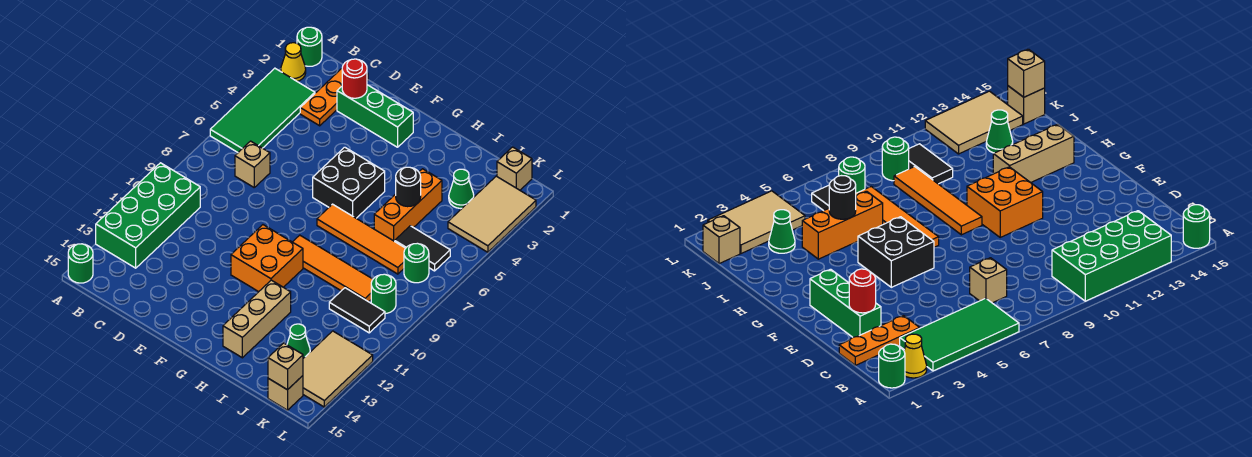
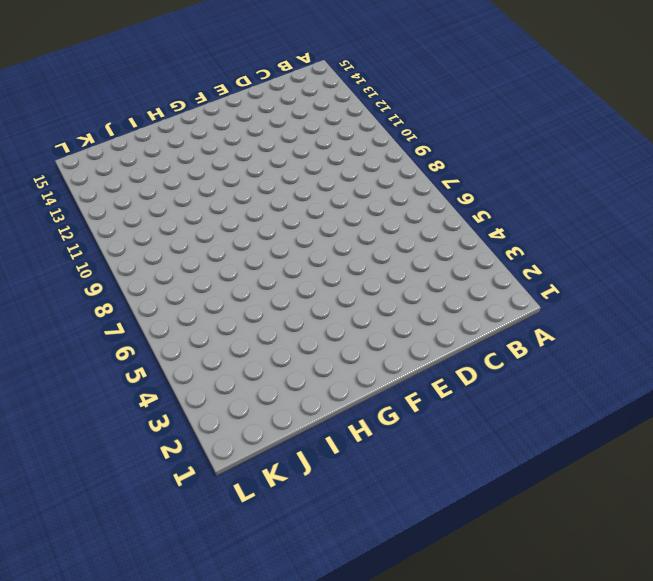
none -> green round brick A1 level 1
none -> yellow cone A2 level 1
none -> green tile A3:B6 level 1

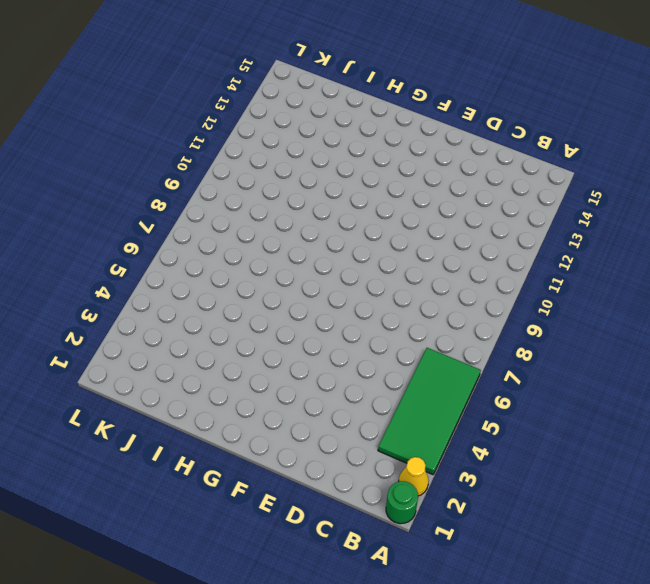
none -> green brick A10:B13 level 1
none -> green round brick A15 level 1
none -> orange plate C1:C3 level 1

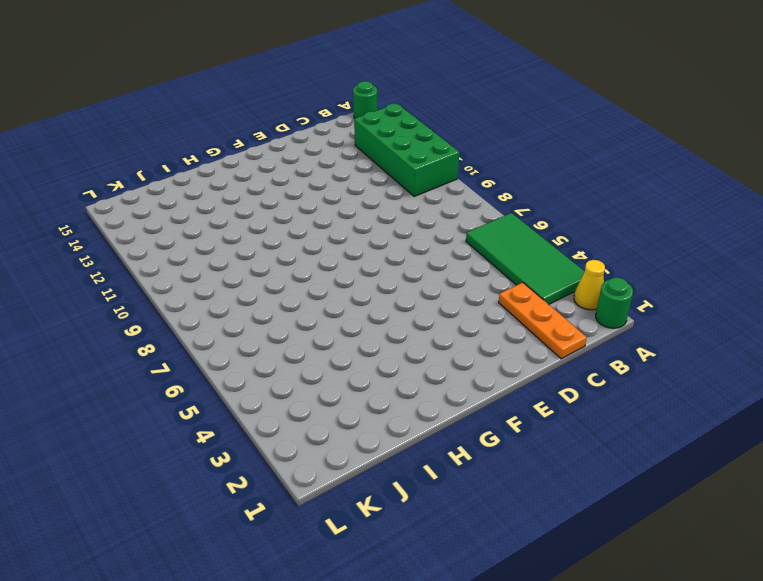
none -> tan brick C7 level 1
none -> green brick D2:F2 level 1
none -> black brick F5:G6 level 1

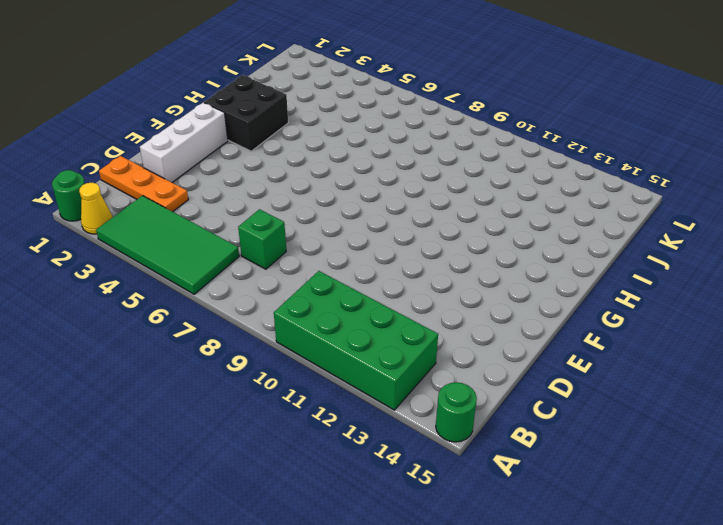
green brick C7 level 1 -> tan brick C7 level 1
white brick D2:F2 level 1 -> green brick D2:F2 level 1
black brick G2:H3 level 1 -> black brick F5:G6 level 1
none -> orange brick F10:G11 level 1
none -> orange tile G7:J7 level 1
none -> orange tile G9:J9 level 1

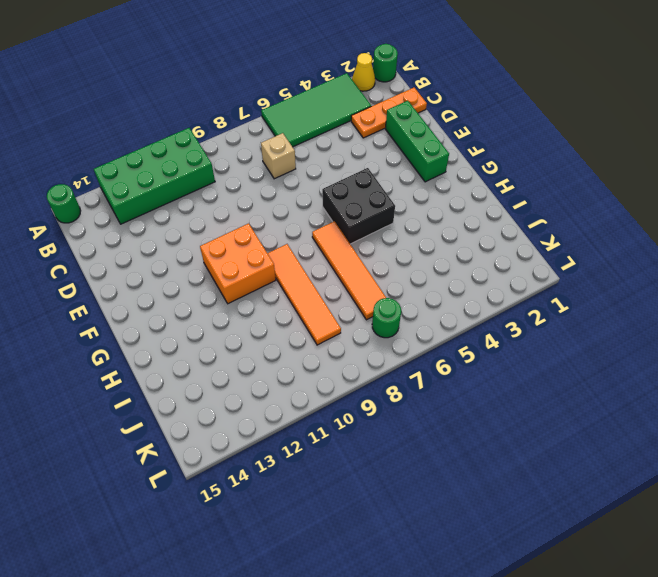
none -> tan brick H12:H14 level 1
none -> orange brick I4:I6 level 1
none -> green cone J3 level 1

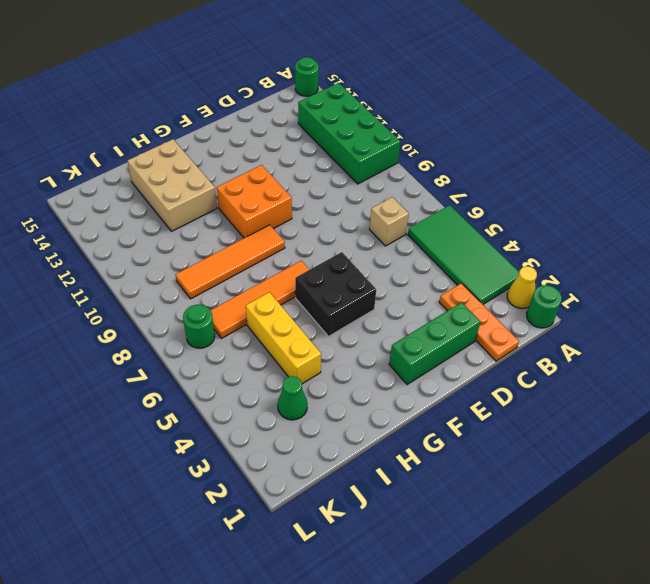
tan brick H12:I14 level 1 -> tan brick H12:H14 level 1
yellow brick I4:I6 level 1 -> orange brick I4:I6 level 1
none -> black tile J6:K6 level 1
none -> black tile J10:K10 level 1
none -> green cone J13 level 1

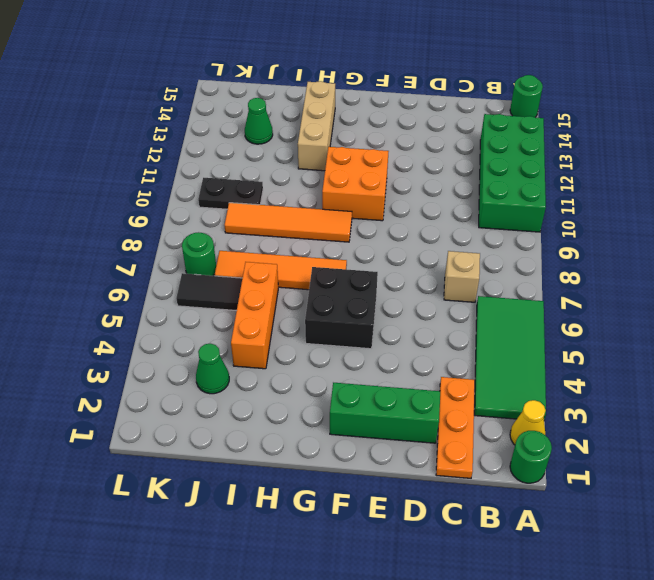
black plate J10:K10 level 1 -> black tile J10:K10 level 1
none -> tan brick K1 level 1
none -> tan tile K2:L4 level 1
none -> green round brick K9 level 1

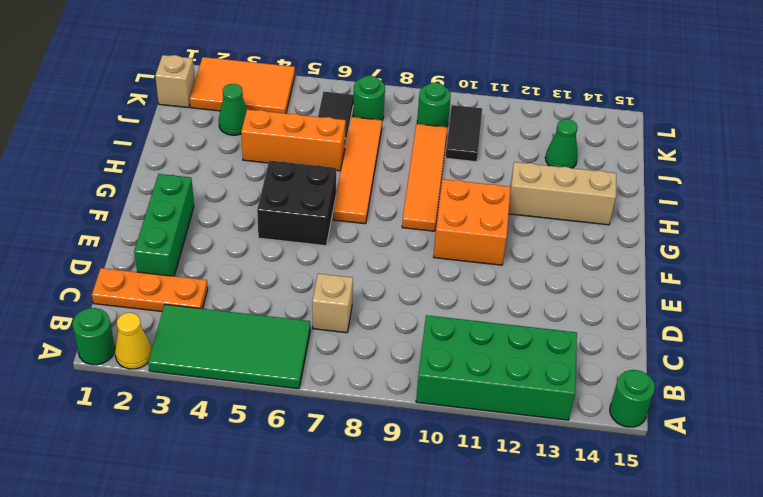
orange tile K2:L4 level 1 -> tan tile K2:L4 level 1
none -> tan tile K12:L14 level 1
none -> tan brick K15 level 1
none -> red round brick D2 level 2

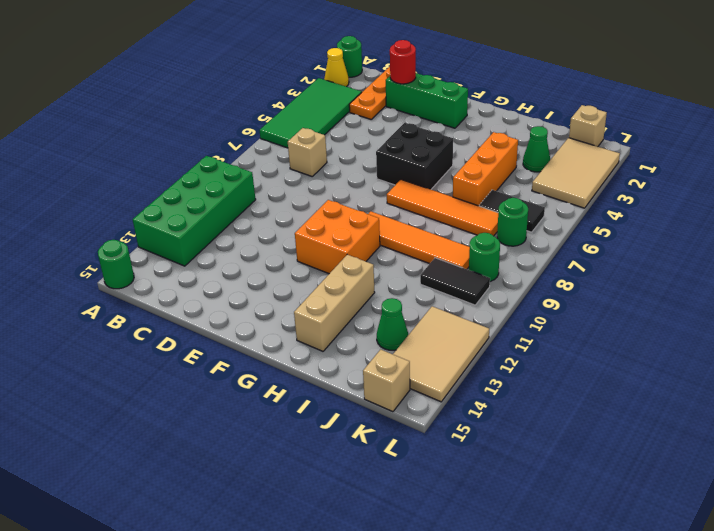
none -> black round brick I5 level 2
none -> tan brick K15 level 2

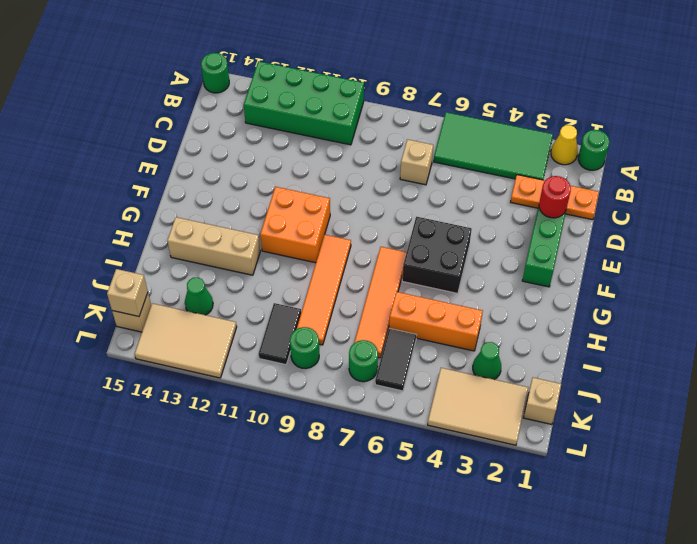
none -> black round brick I5 level 2

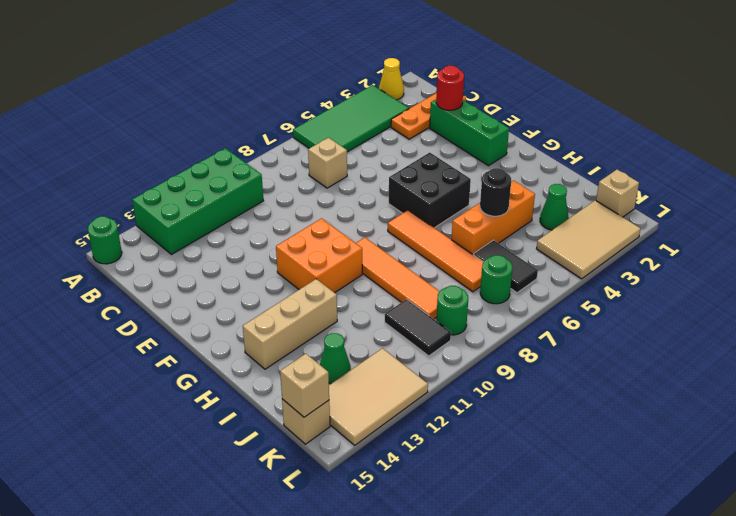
none -> green round brick A1 level 1

